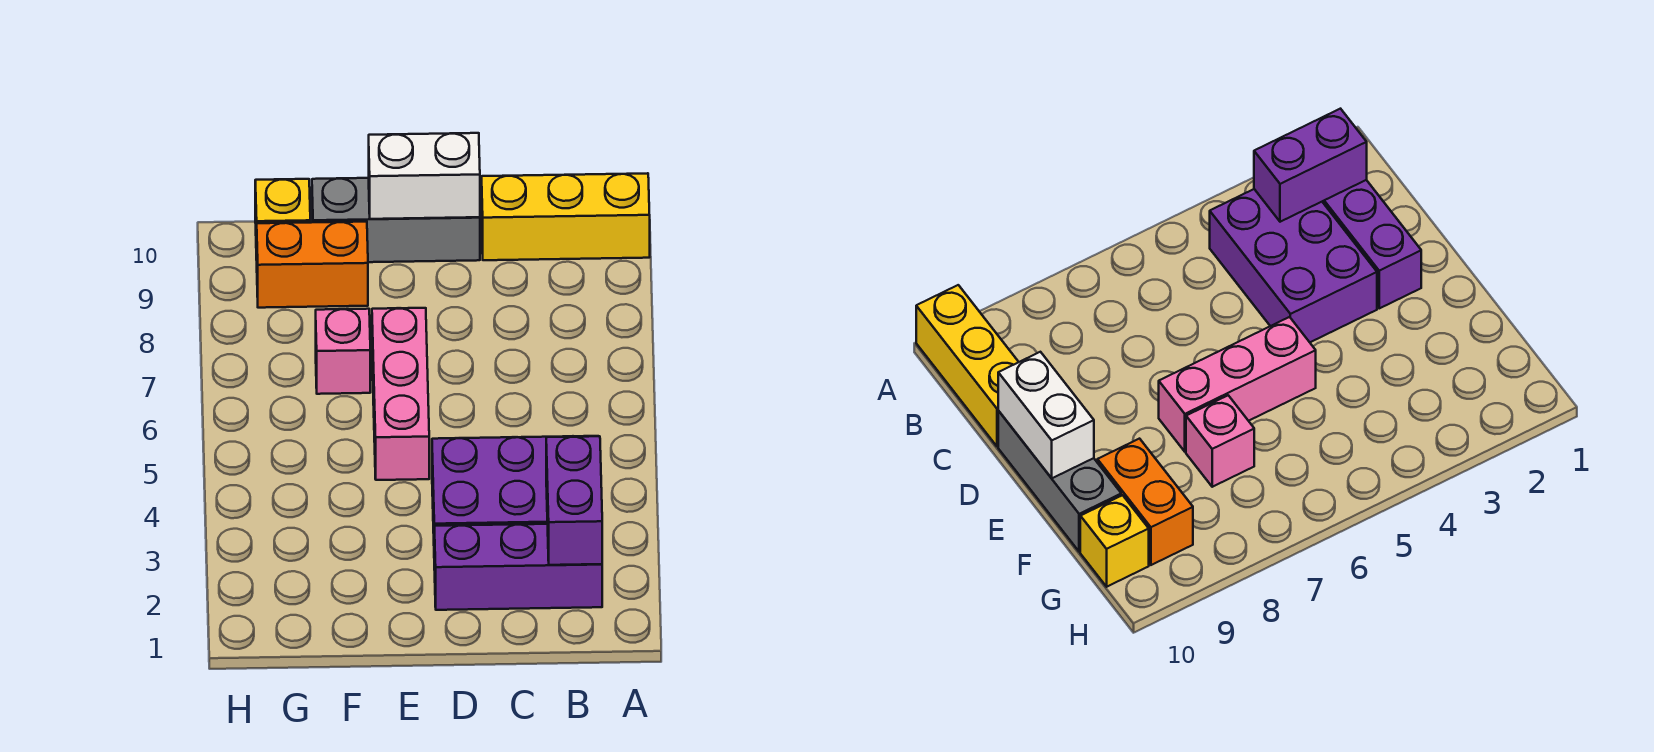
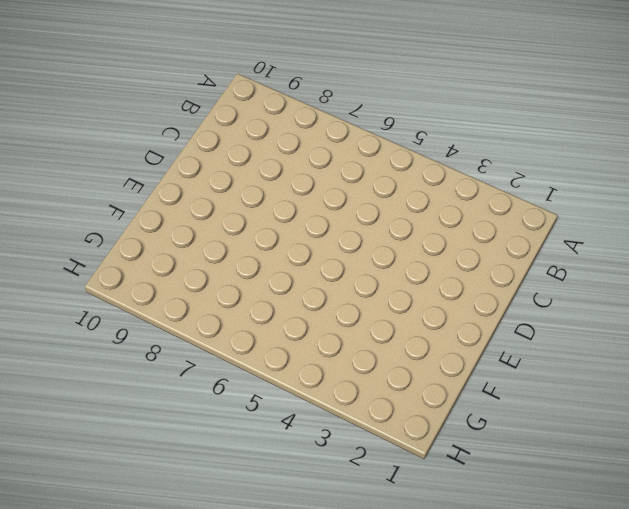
none -> yellow brick A10:C10 level 1
none -> purple brick B2:D2 level 1

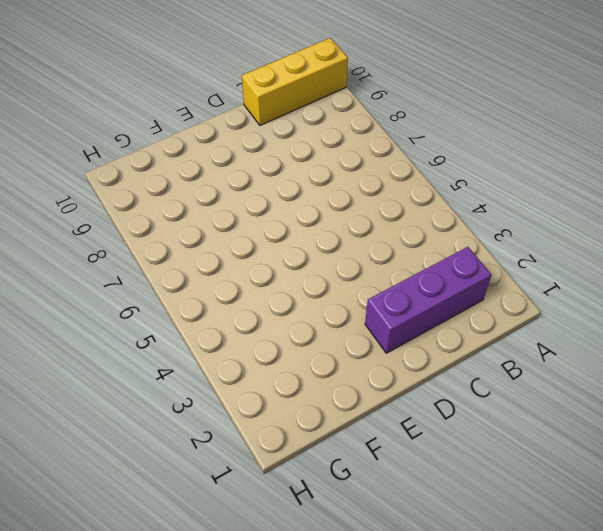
none -> purple brick B3:D4 level 1
none -> grey brick D10:F10 level 1

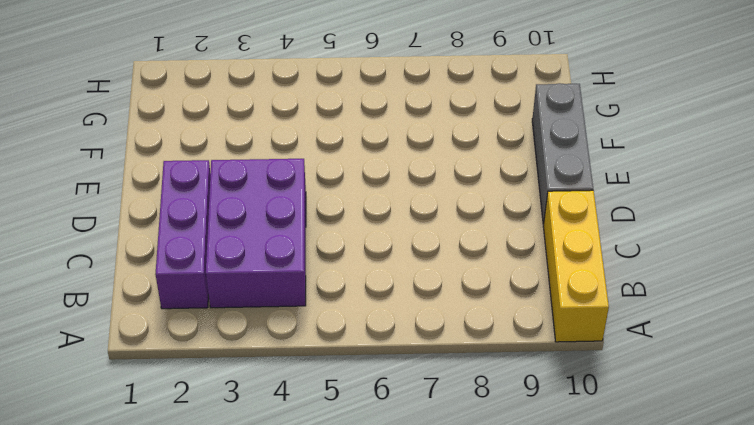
none -> pink brick E5:E7 level 1
none -> pink brick F7 level 1

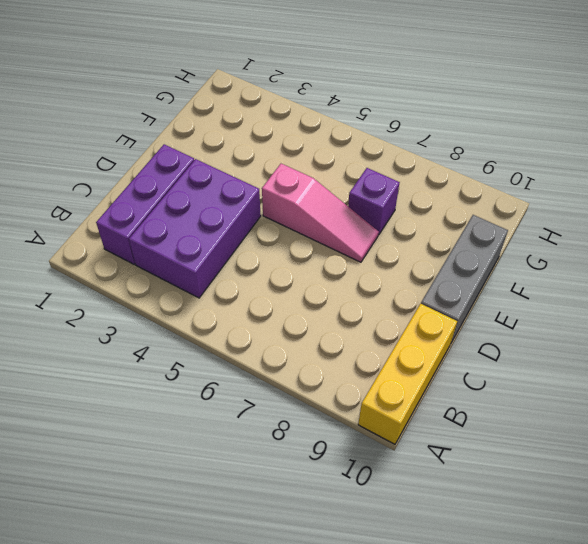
pink slope E5:E7 level 1 top 5 -> pink brick E5:E7 level 1
purple brick F7 level 1 -> pink brick F7 level 1
none -> orange brick F9:G9 level 1
none -> yellow brick G10 level 1

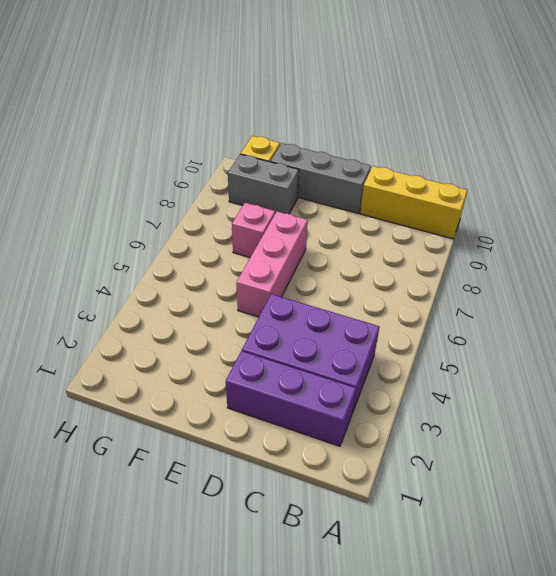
grey brick F9:G9 level 1 -> orange brick F9:G9 level 1
none -> purple brick B2:B3 level 2
none -> white brick D10:E10 level 2

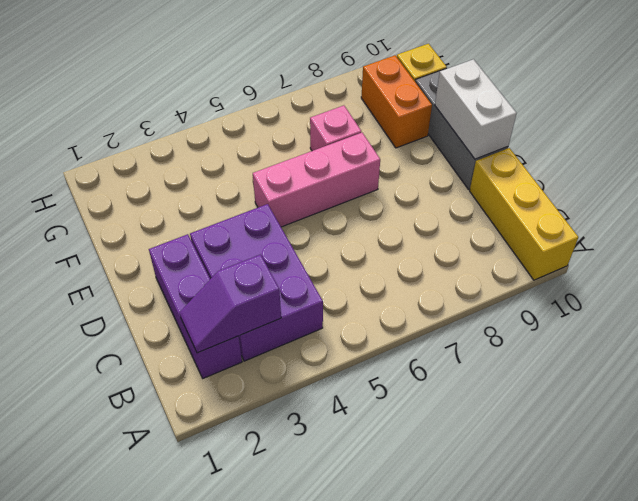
purple slope B2:B3 level 2 top 3 -> purple brick B2:B3 level 2

